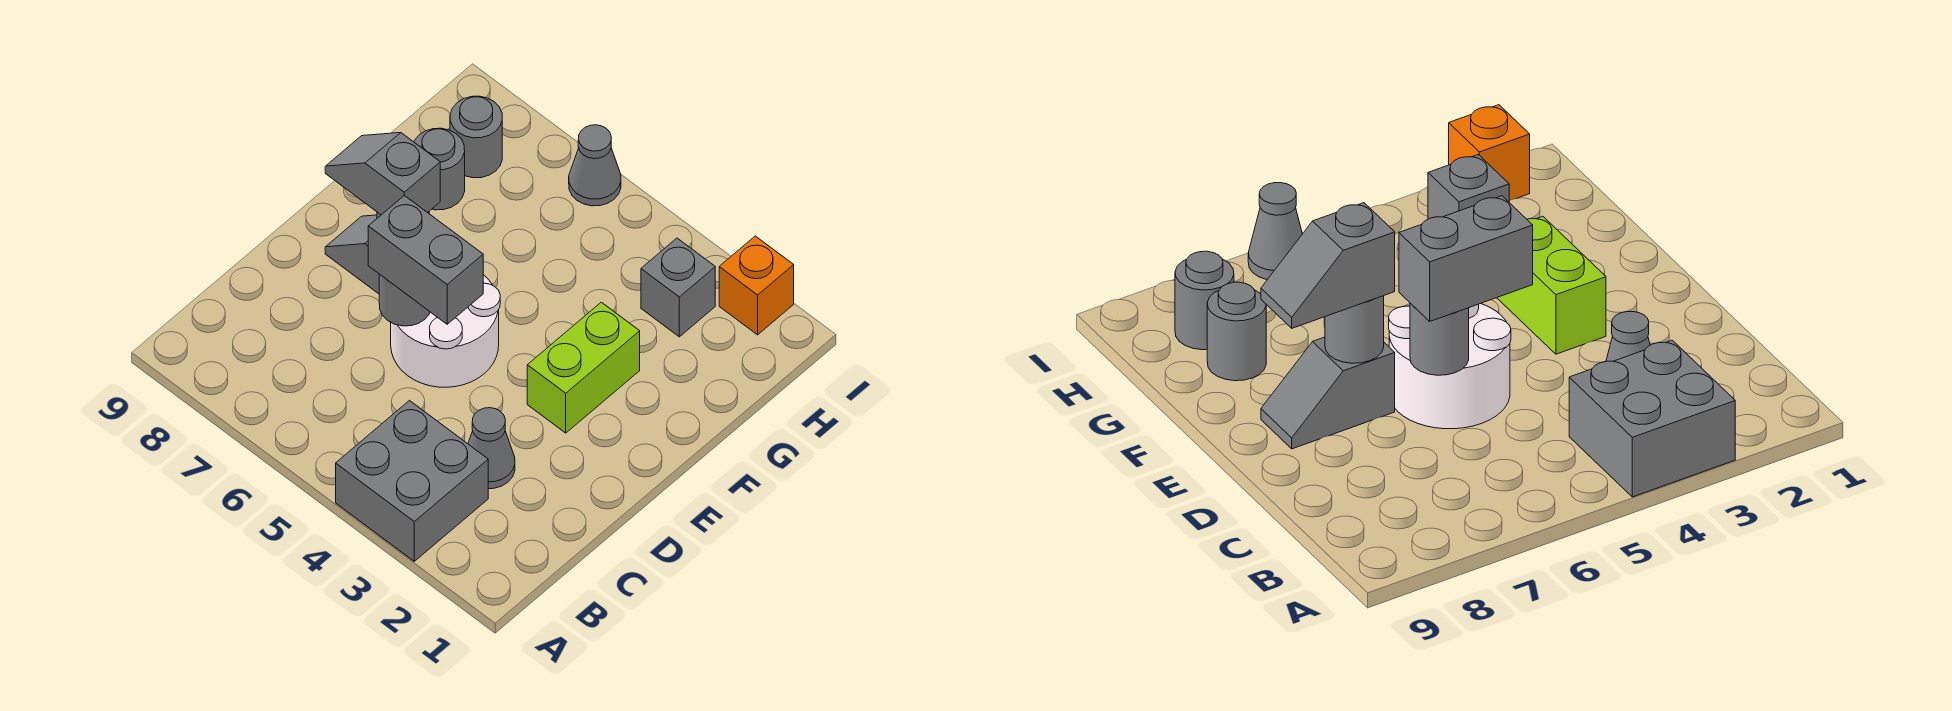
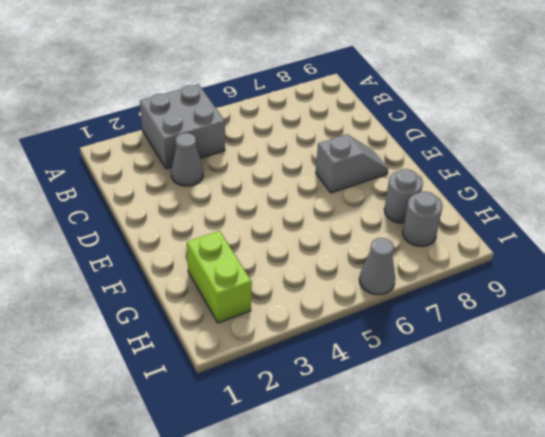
lime brick G2:H2 level 1 -> lime brick E3:F3 level 1
none -> white round brick D5:E6 level 1
none -> grey brick H3 level 1
none -> orange brick I2 level 1

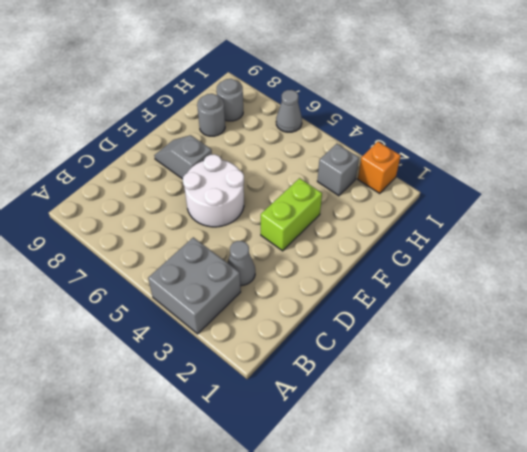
none -> grey round brick D6 level 2
none -> grey round brick E7 level 2
none -> grey brick D5:D6 level 3

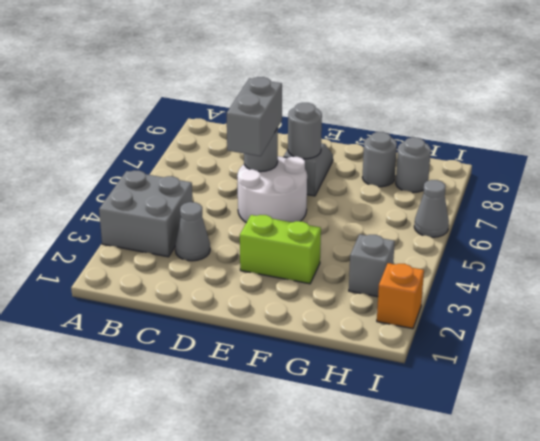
none -> grey slope E7:E8 level 3 top 7

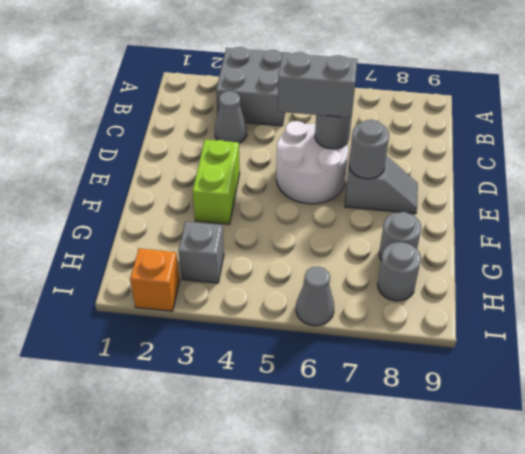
none -> grey slope E7:E8 level 3 top 7

